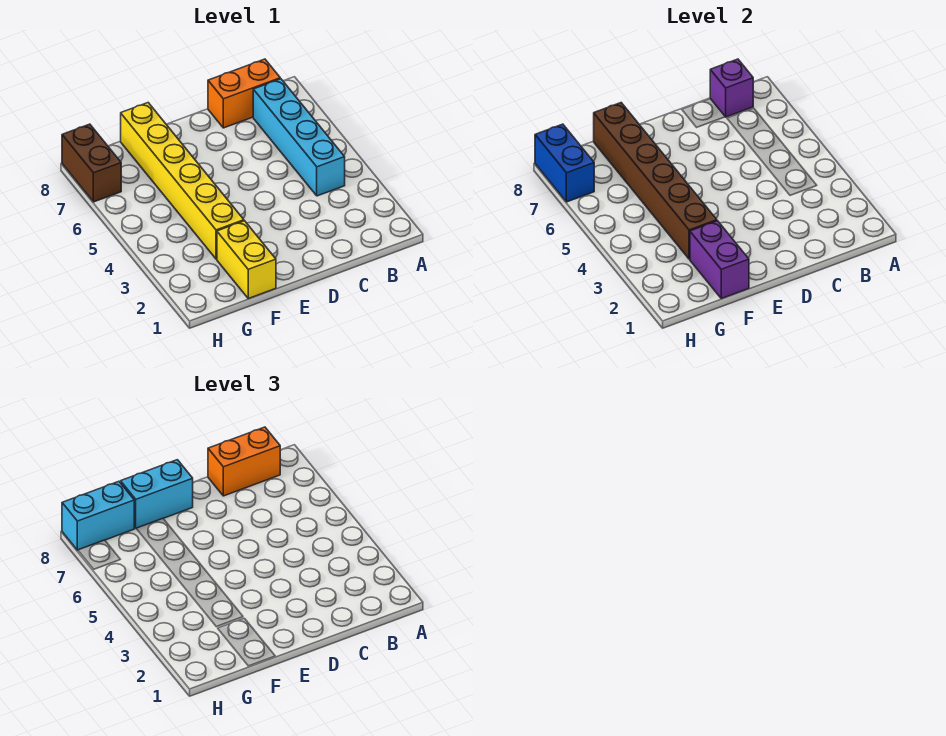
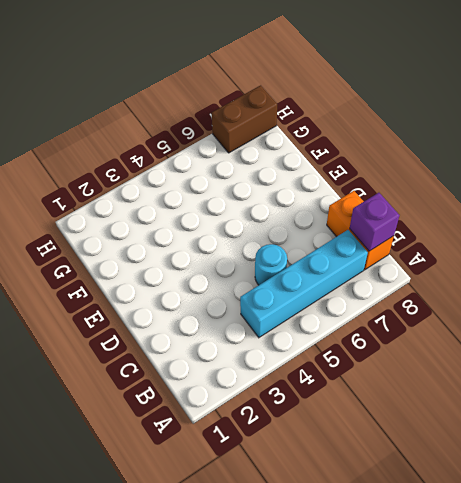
cyan round brick C5 level 1 -> none
none -> yellow brick F1:F2 level 1
none -> yellow brick F3:F8 level 1
none -> purple brick F1:F2 level 2

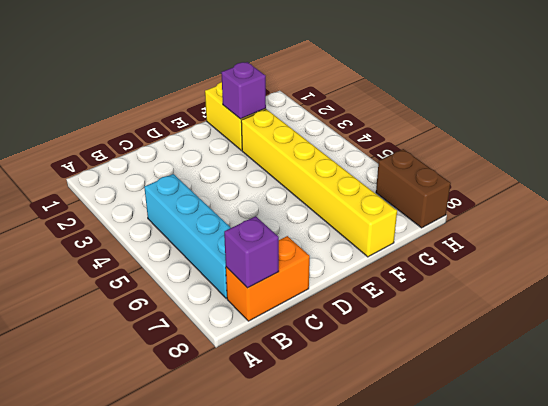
purple brick F2 level 2 -> purple brick F1:F2 level 2
none -> brown brick F3:F8 level 2
none -> blue brick H7:H8 level 2
none -> orange brick B8:C8 level 3

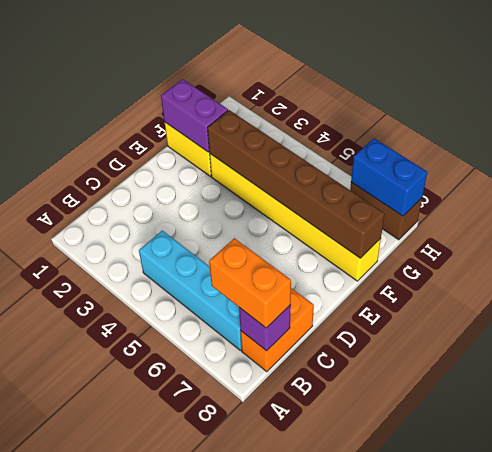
orange brick B7:B8 level 3 -> orange brick B8:C8 level 3
none -> cyan brick E8:F8 level 3
none -> cyan brick G8:H8 level 3

